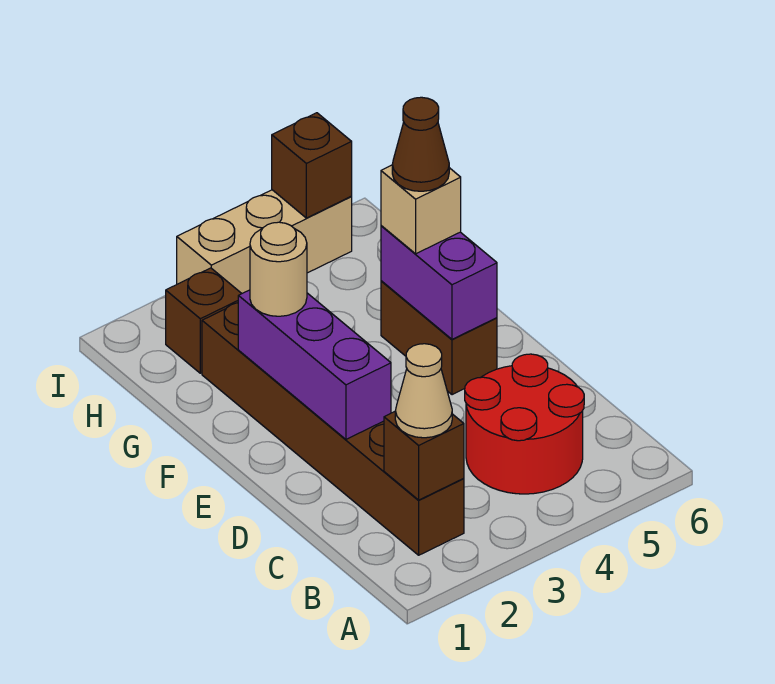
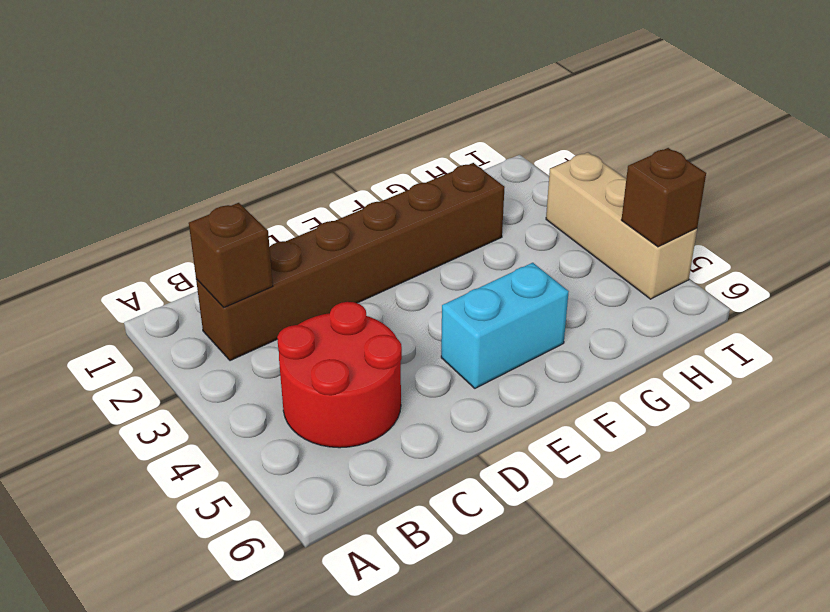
cyan brick E5:F5 level 1 -> brown brick E5:F5 level 1
none -> brown brick H2 level 1
none -> purple brick D2:F2 level 2
none -> purple brick E5:F5 level 2

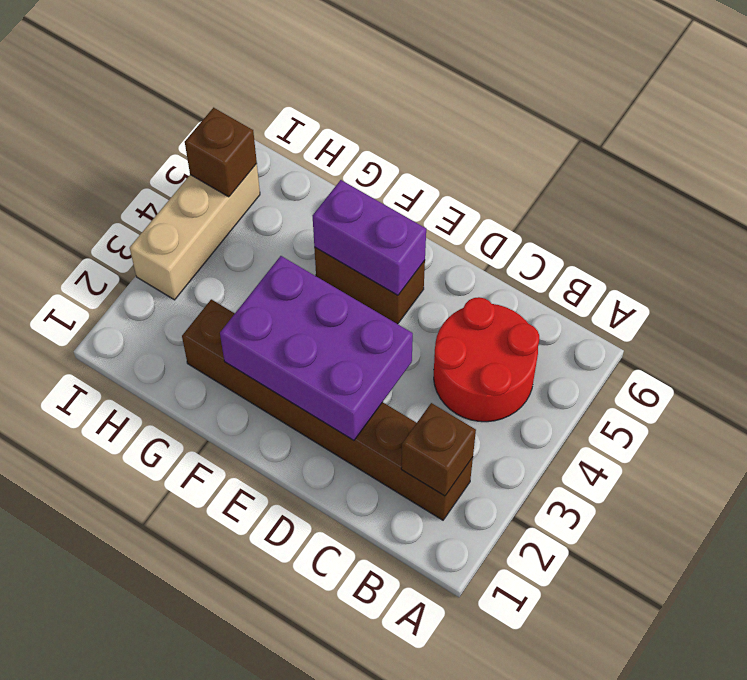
purple brick D2:F3 level 2 -> purple brick D2:F2 level 2
none -> brown brick H2 level 1
none -> tan cone B2 level 3
none -> tan round brick F2 level 3

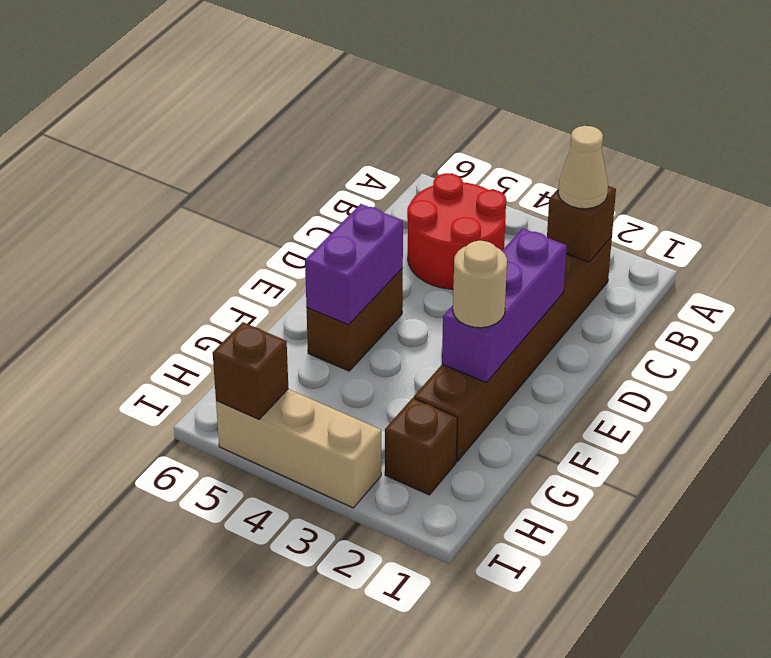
none -> tan brick F5 level 3
none -> brown cone F5 level 4

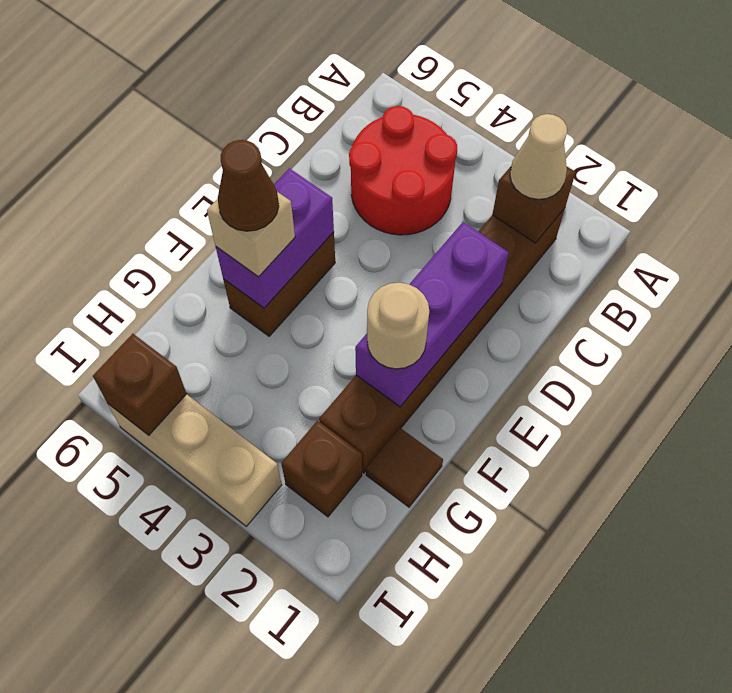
brown tile G1 level 1 -> none

